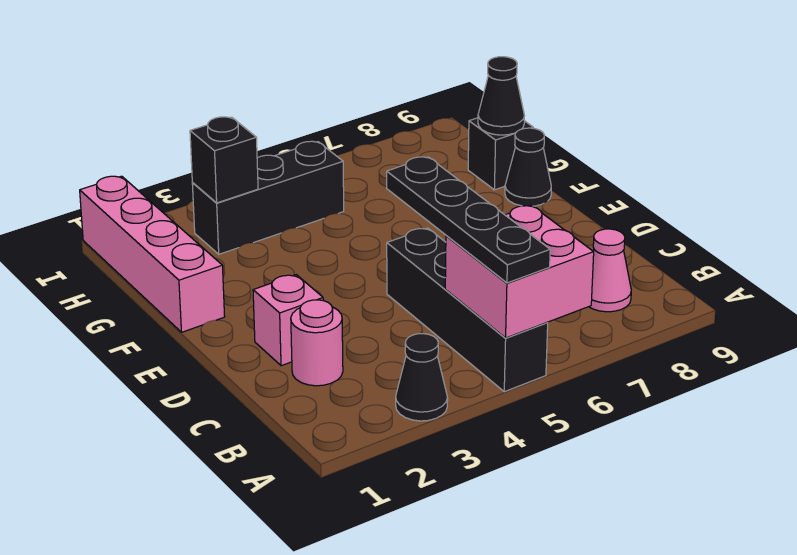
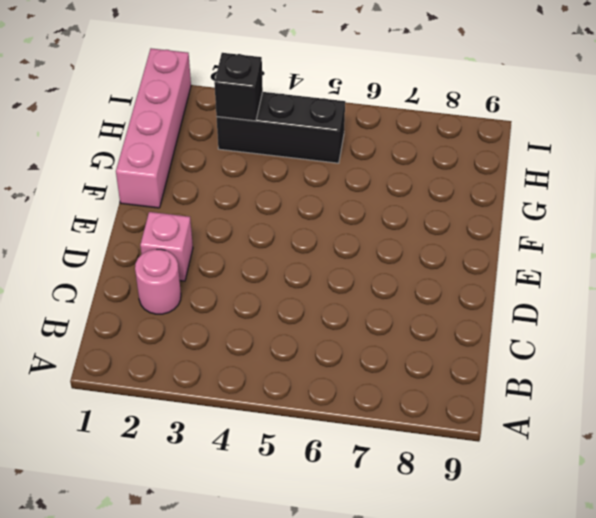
none -> black cone A3 level 1
none -> black brick A5:D5 level 1
none -> pink cone B8 level 1

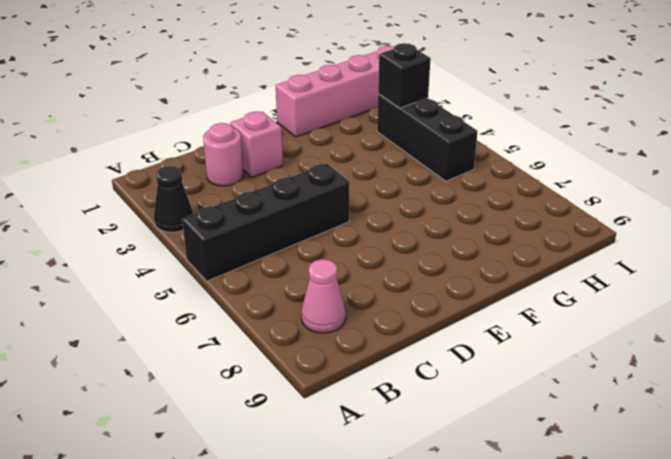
none -> black cone F9 level 1
none -> black brick G9 level 1
none -> pink brick A5:B6 level 2

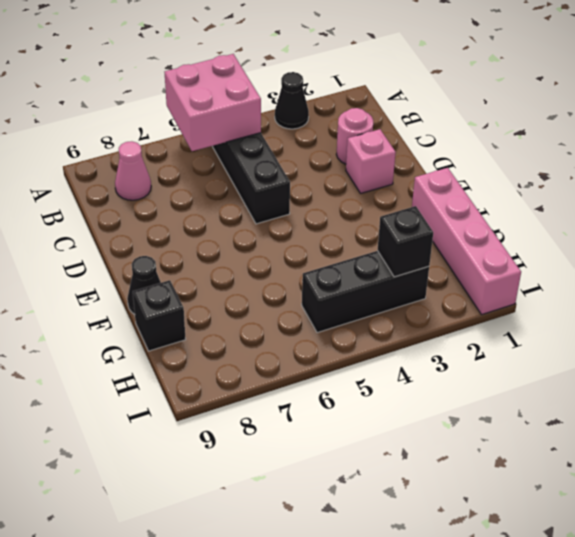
none -> black cone G9 level 2
none -> black plate A5:D5 level 3

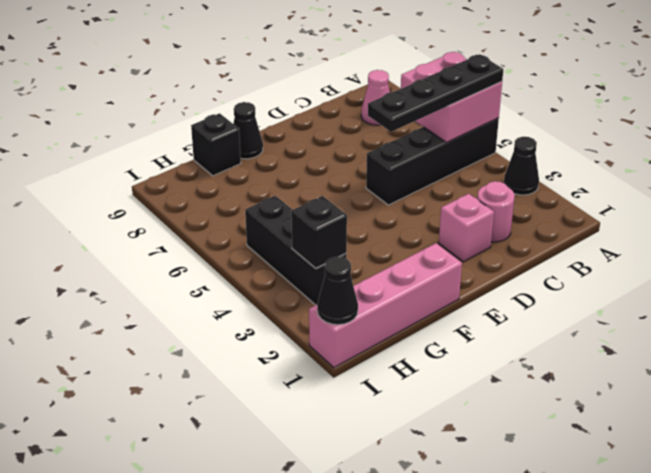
black cone I1 level 2 -> black cone G9 level 2

